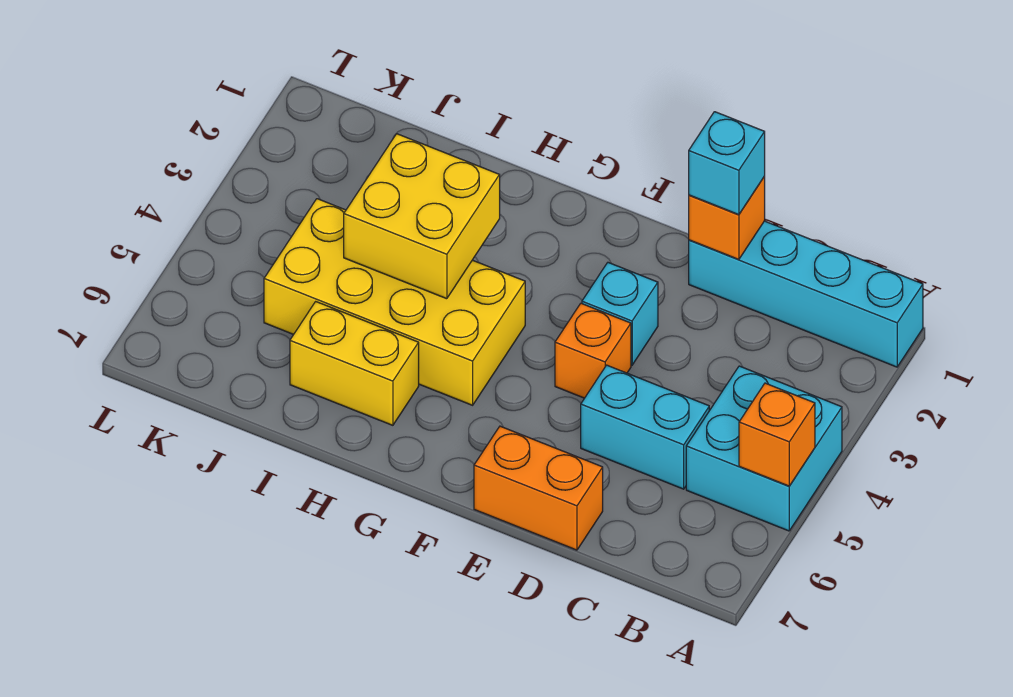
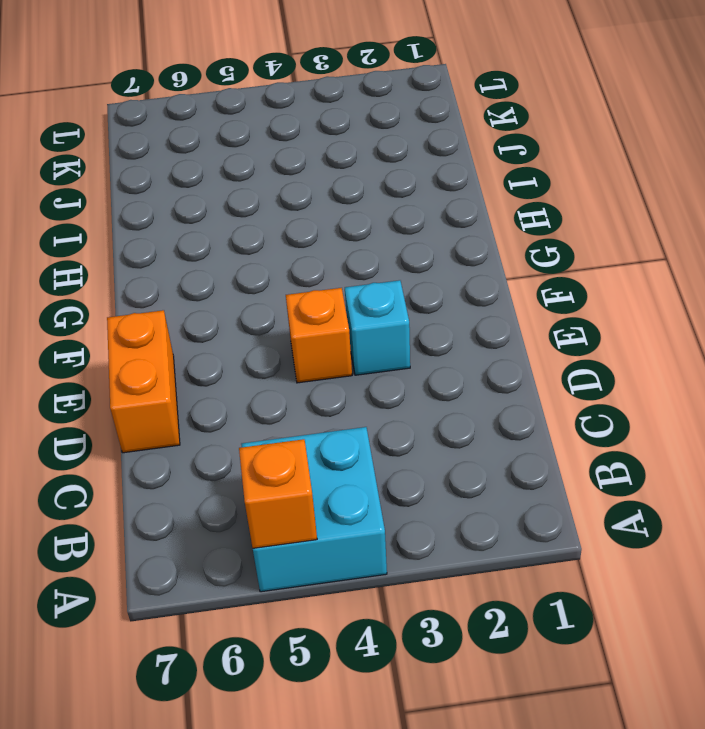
none -> cyan brick A1:D1 level 1
none -> cyan brick C5:D5 level 1
none -> yellow brick G4:J5 level 1

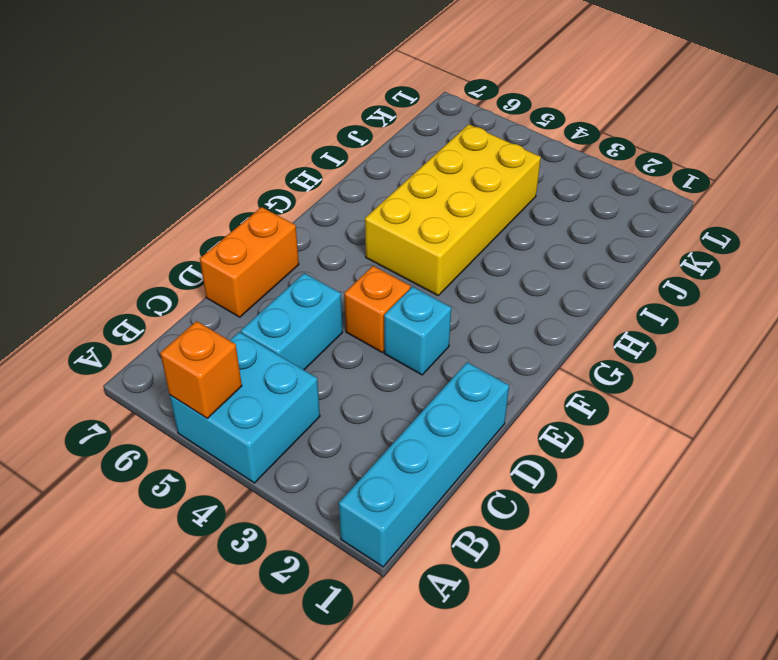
none -> yellow brick H6:I6 level 1
none -> orange brick D1 level 2
none -> yellow brick H3:I4 level 2

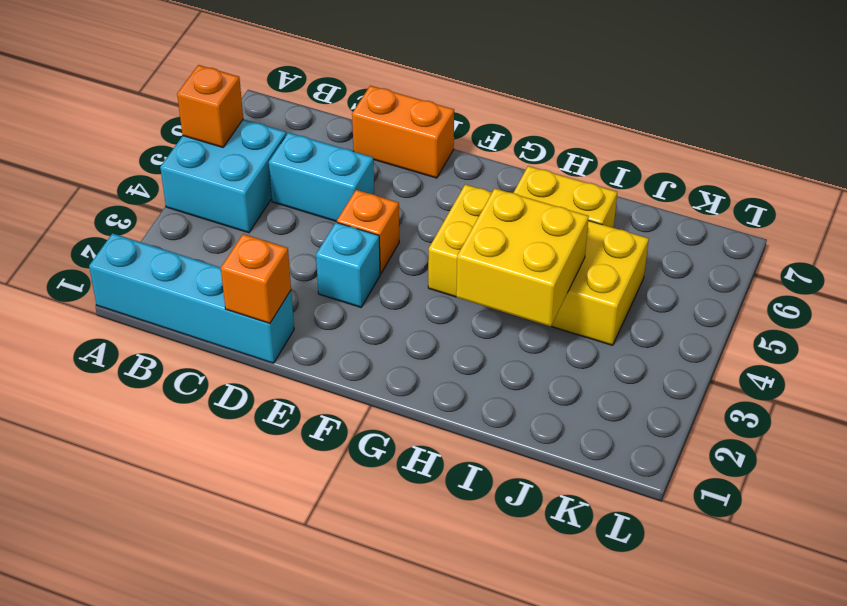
none -> cyan brick D1 level 3

